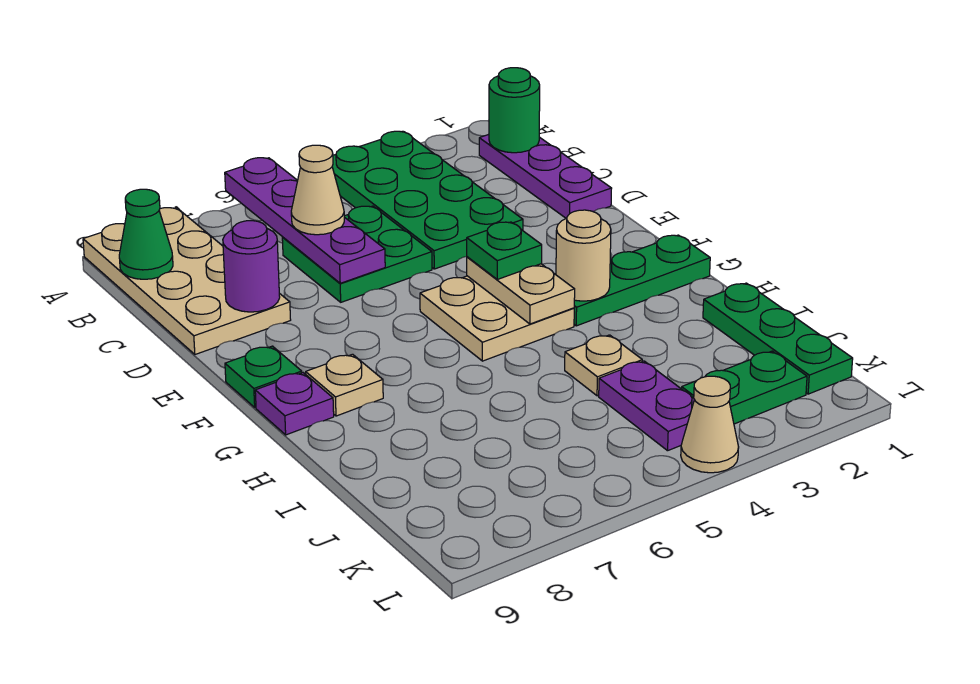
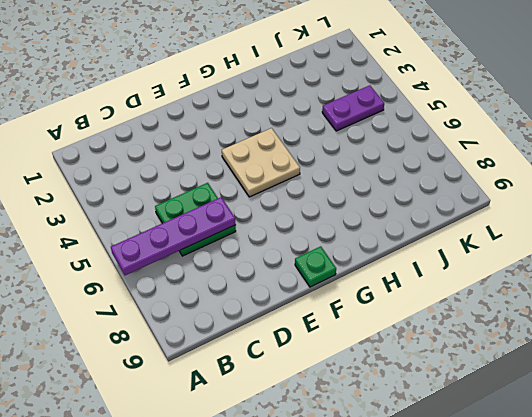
none -> green plate A3:D4 level 1
none -> tan plate A8:D9 level 1
none -> purple plate B1:D1 level 1

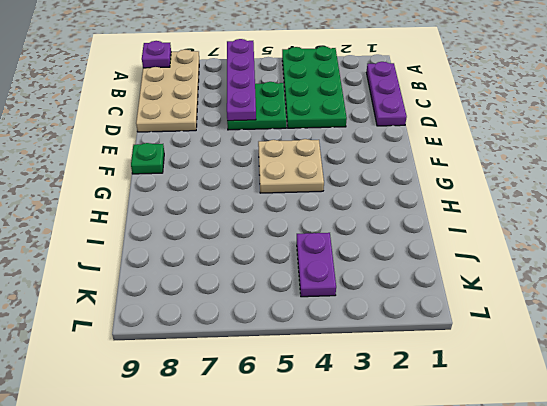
purple plate A9 level 2 -> purple plate G9 level 1
none -> green plate G1:G3 level 1
none -> tan plate G8 level 1
none -> green plate I1:K1 level 1

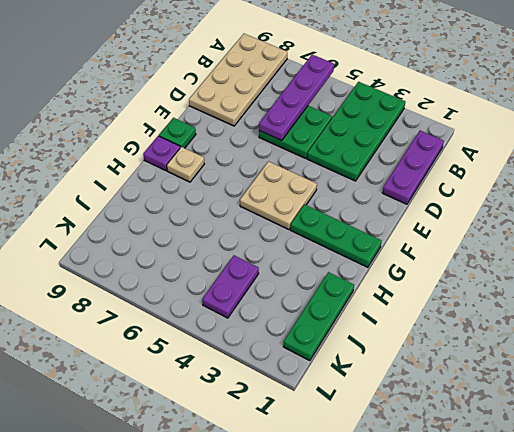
none -> tan plate I4 level 1
none -> green plate K2:K3 level 1
none -> tan cone L4 level 1

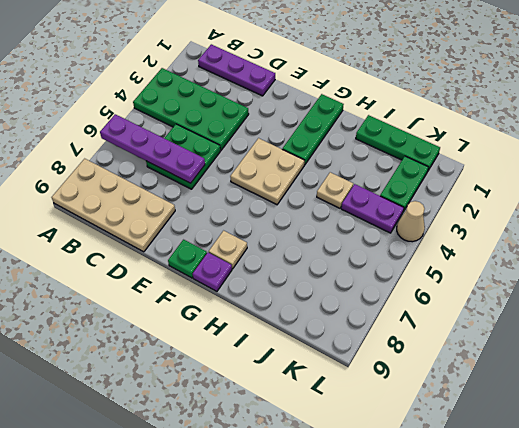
none -> green round brick B1 level 2
none -> green cone B9 level 2
none -> purple round brick D8 level 2

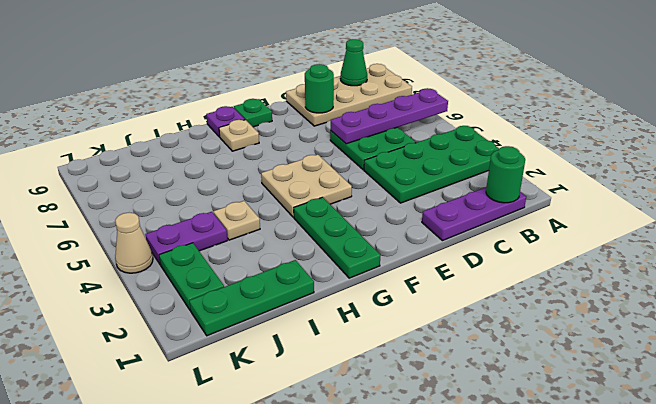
green round brick D8 level 2 -> purple round brick D8 level 2
none -> tan plate F4:G4 level 2
none -> tan round brick G3 level 2
none -> tan cone C6 level 3

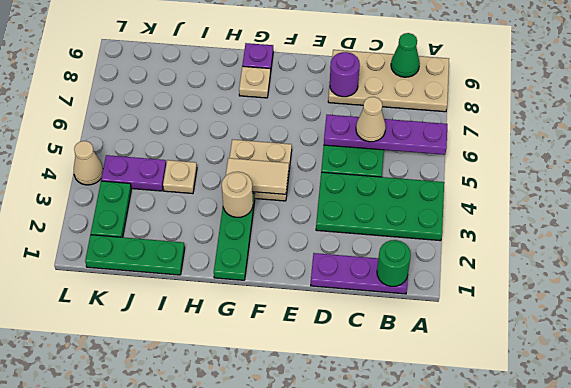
tan tile F4:G4 level 2 -> tan plate F4:G4 level 2
none -> green plate F9 level 1
none -> green plate F4 level 3

